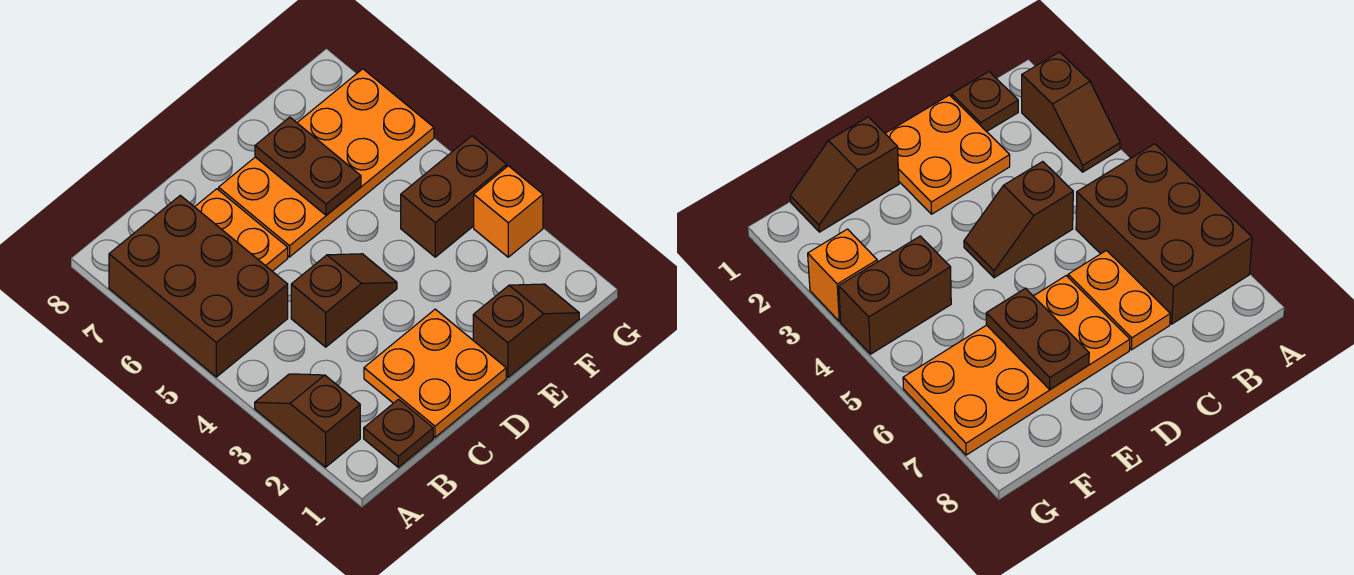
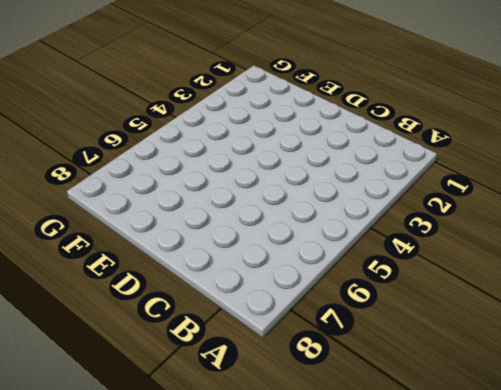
none -> brown slope A2:A3 level 1 top 2
none -> brown brick A5:B7 level 1

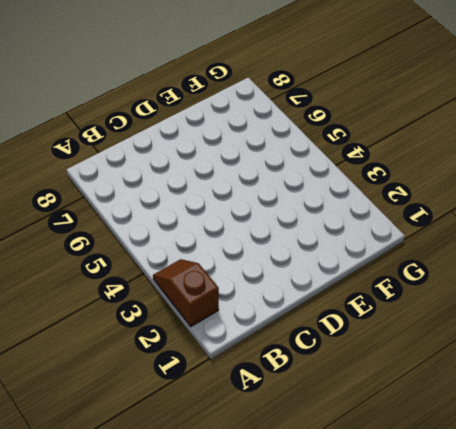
none -> brown brick A5:B7 level 1
none -> brown plate B1 level 1

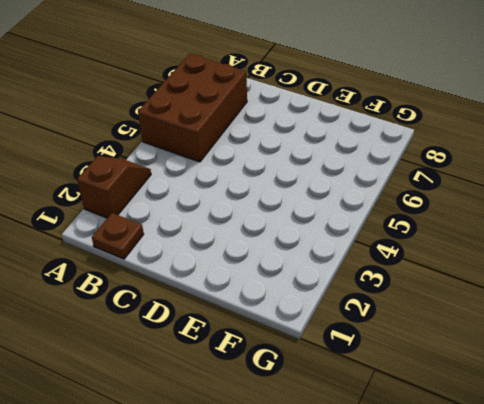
none -> orange plate C1:D2 level 1
none -> brown slope C4:D4 level 1 top C

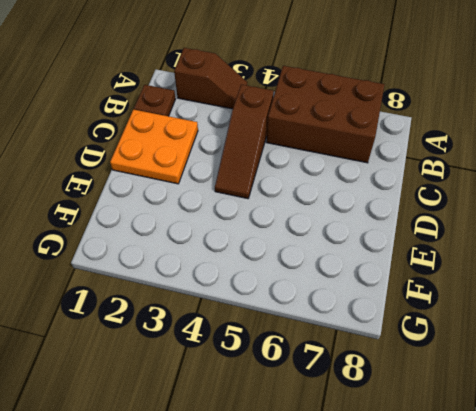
brown slope B4:D4 level 1 top B -> brown slope C4:D4 level 1 top C
none -> orange plate C6:C7 level 1
none -> orange plate D6:G7 level 1

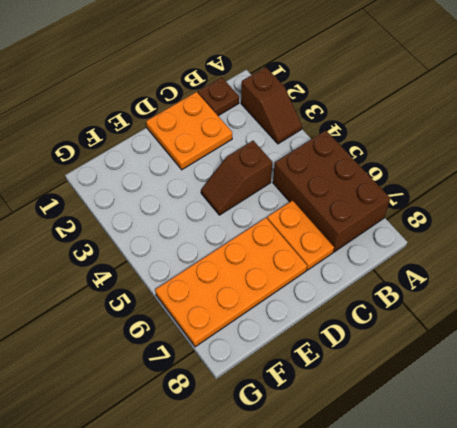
none -> brown slope E1:F1 level 1 top E
none -> brown brick F4:G4 level 1

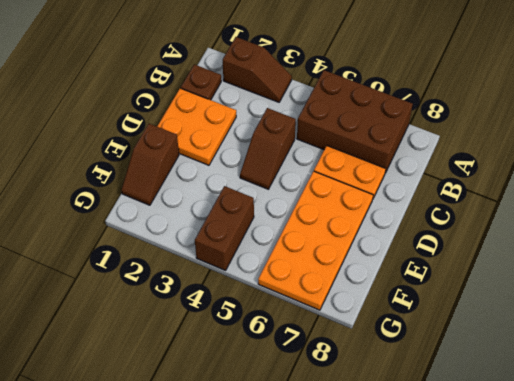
none -> orange brick G3 level 1
none -> brown plate E6:E7 level 2

